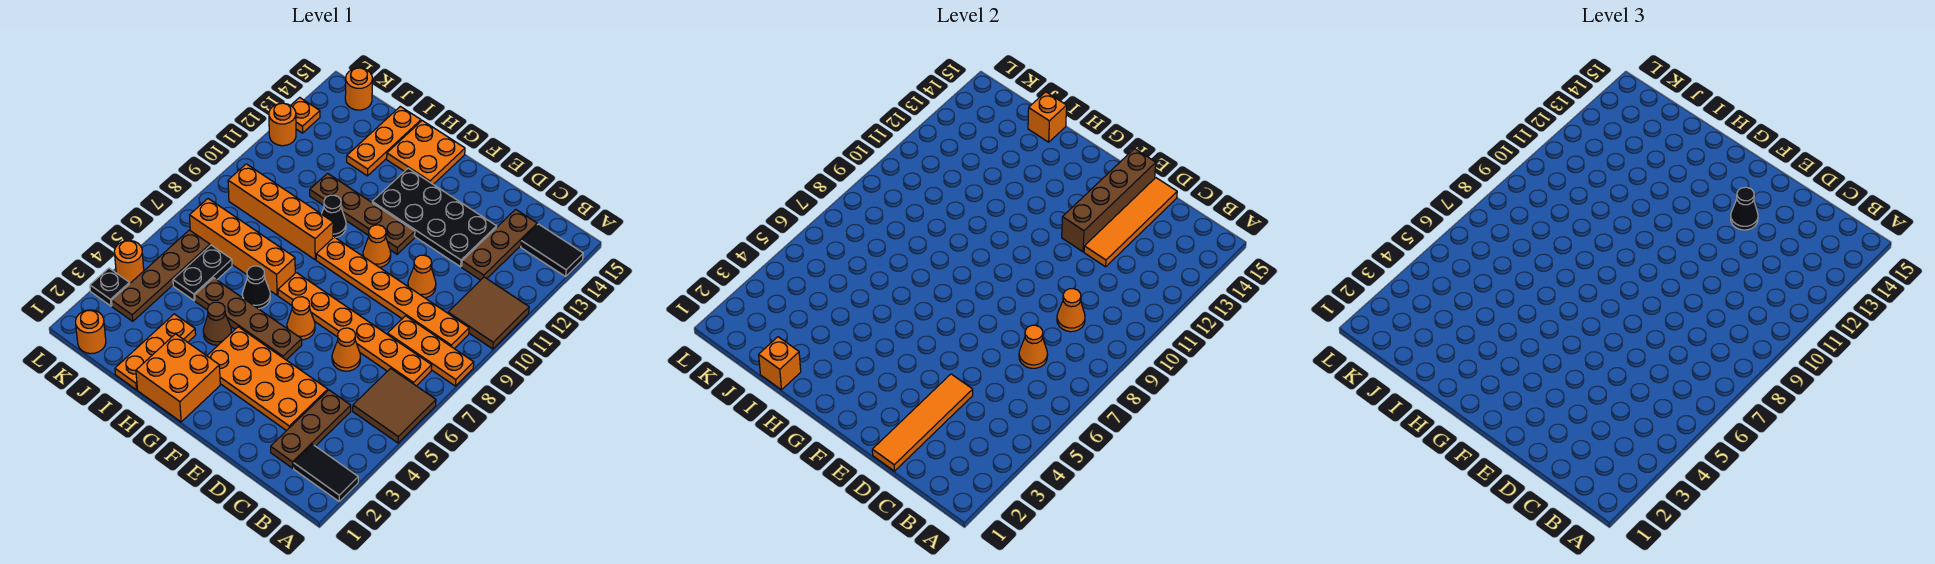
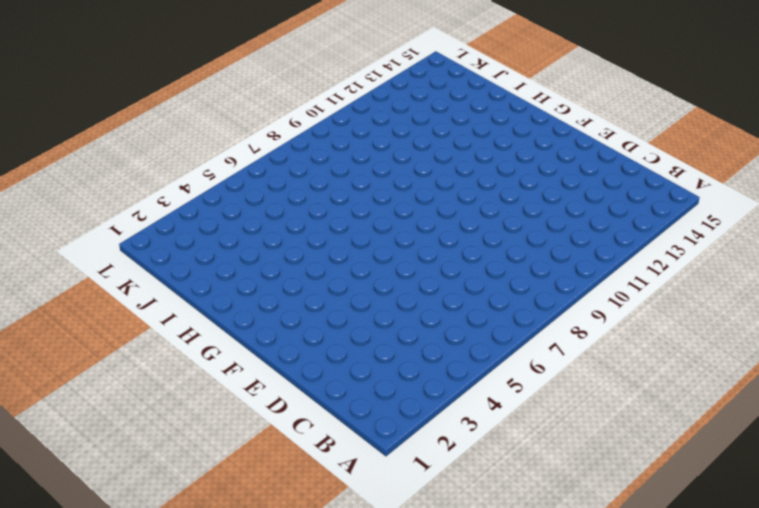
none -> black tile A2:B2 level 1
none -> brown tile A5:B6 level 1
none -> orange plate A8:C8 level 1
none -> brown tile A10:B11 level 1

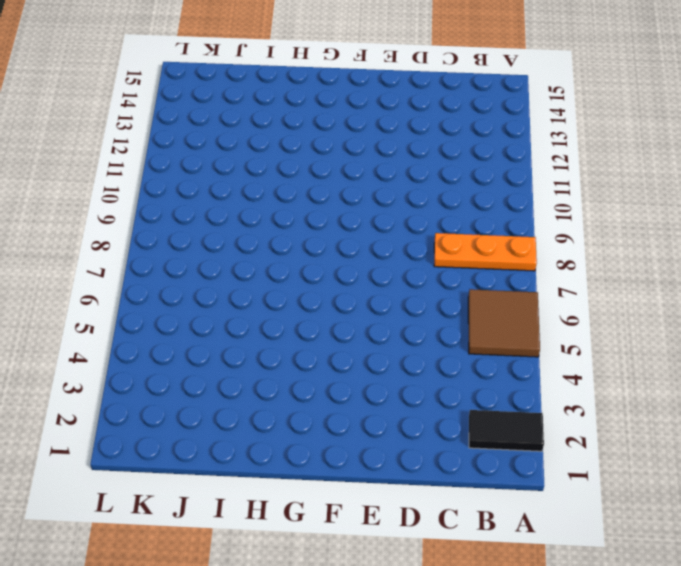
none -> brown tile A10:B11 level 1
none -> black tile A14:B14 level 1
none -> orange plate B7:G7 level 1
none -> orange plate B9:G9 level 1

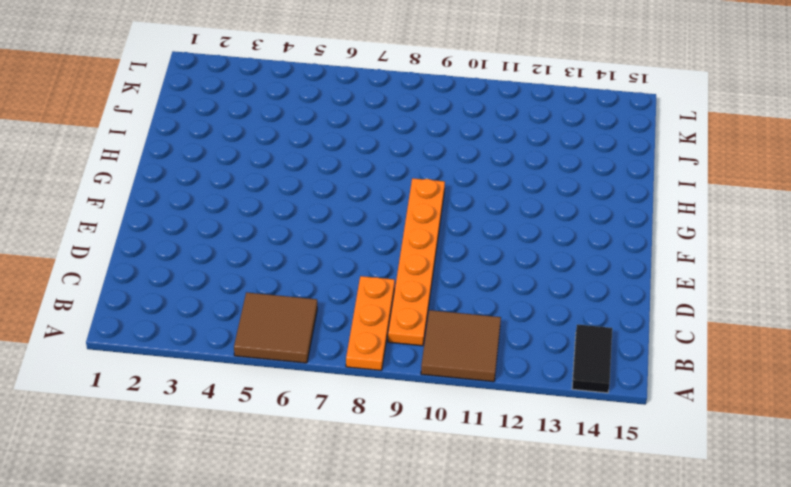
none -> black tile A2:B2 level 1
none -> orange plate B7:G7 level 1
none -> brown plate C2:C4 level 1
none -> brown plate C12:C14 level 1

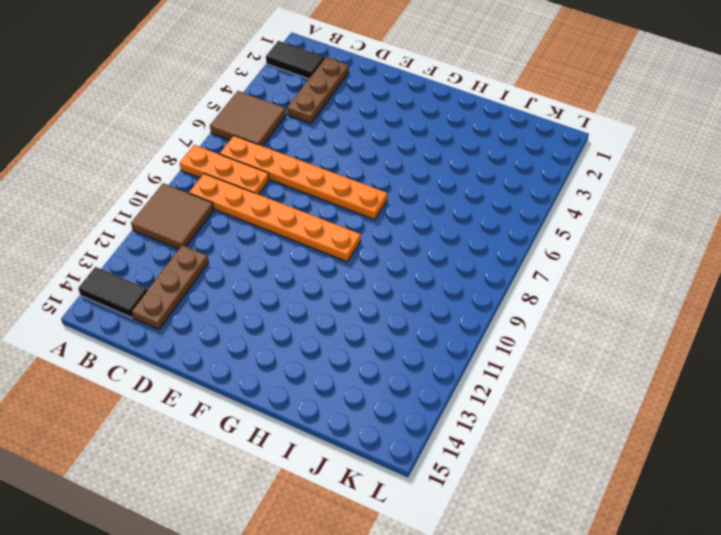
none -> orange plate D3:G4 level 1
none -> orange cone D6 level 1
none -> orange cone D10 level 1
none -> black plate D12:G13 level 1

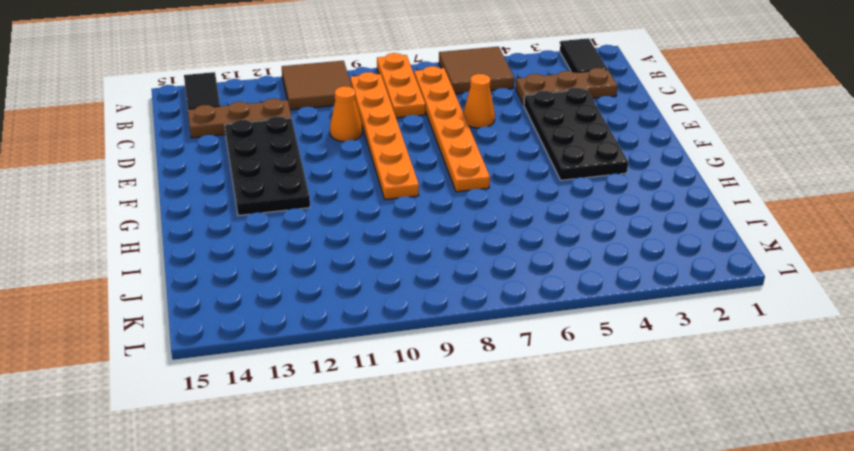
black plate D3:G4 level 1 -> orange plate D3:G4 level 1
none -> brown plate F5:I5 level 1
none -> orange cone F6 level 1
none -> orange cone F10 level 1
none -> brown plate F11:I11 level 1

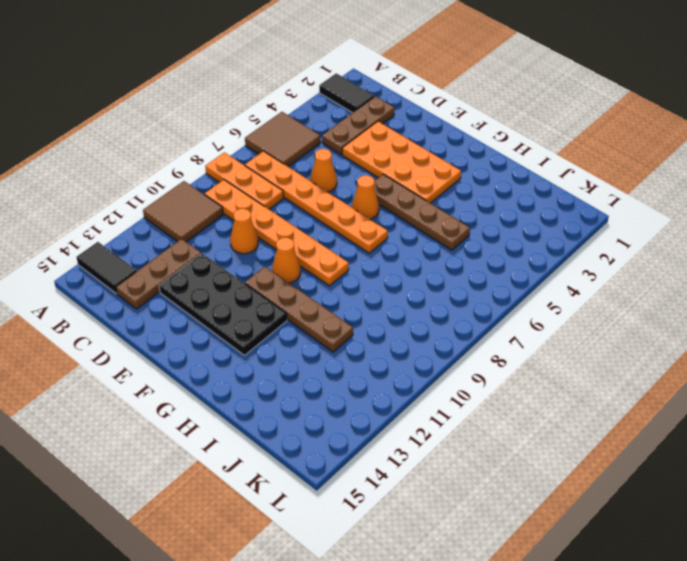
none -> orange brick G1:H2 level 1
none -> orange plate G14:H15 level 1
none -> brown cone H4 level 1
none -> black cone H6 level 1

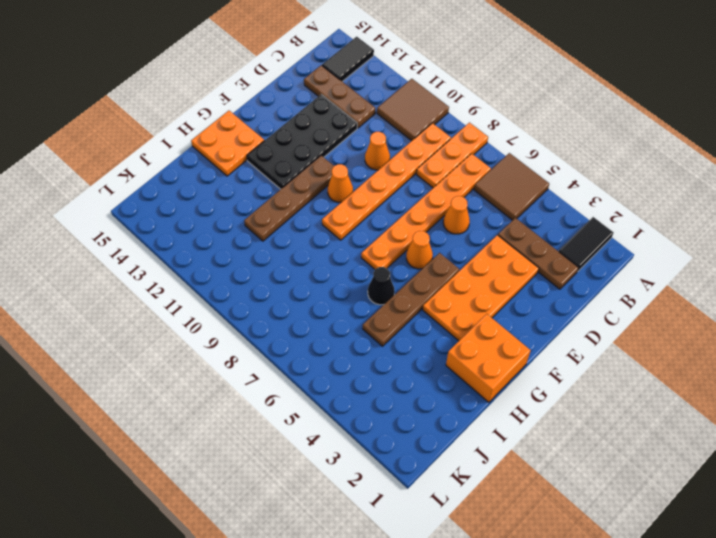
none -> brown cone H4 level 1
none -> orange brick H7:K7 level 1
none -> orange brick H9:K9 level 1
none -> black cone H10 level 1

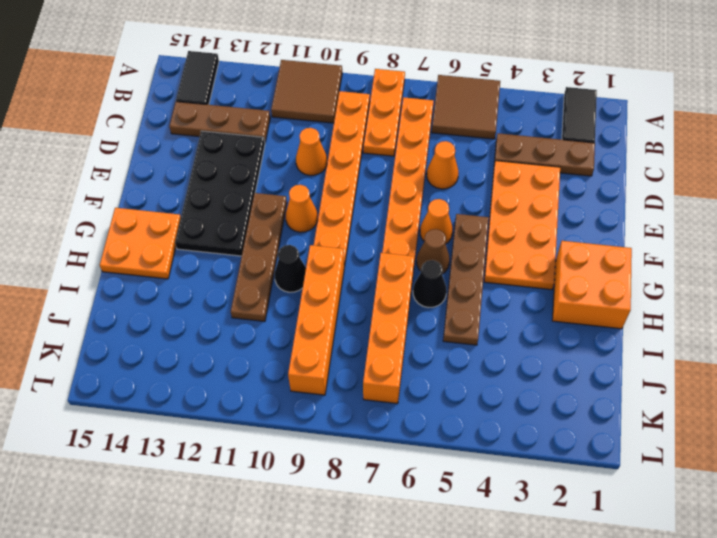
brown cone G6 level 1 -> brown cone H4 level 1
none -> orange plate I1:I3 level 1
none -> orange plate I13:I15 level 1
none -> black plate J5:J6 level 1
none -> orange round brick K1 level 1

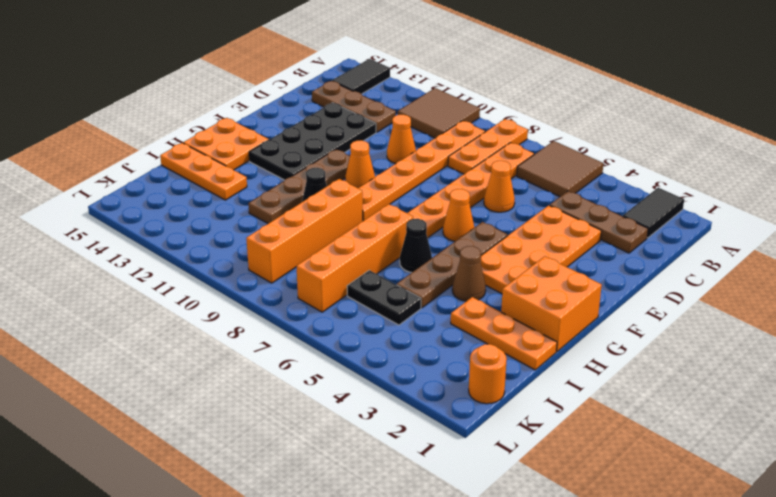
none -> brown plate K3:K6 level 1
none -> orange round brick K15 level 1
none -> black plate L3 level 1
none -> orange round brick L4 level 1

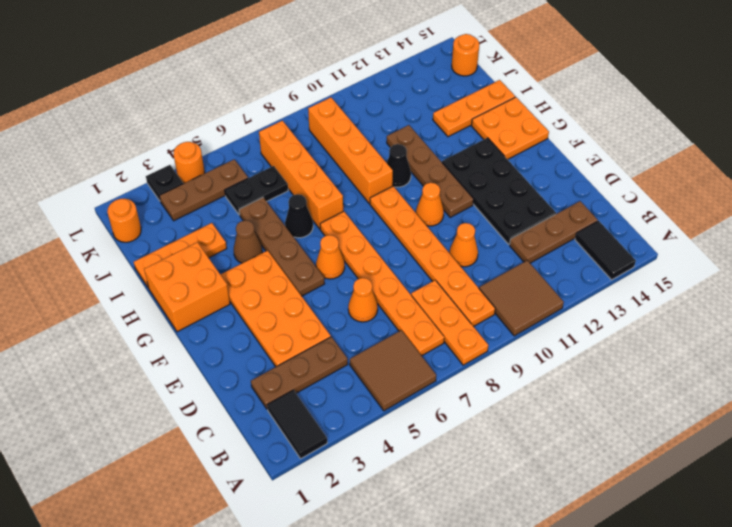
brown plate K3:K5 level 1 -> brown plate K3:K6 level 1
none -> orange round brick L12 level 1
none -> orange plate L13 level 1
none -> orange cone C7 level 2
none -> orange cone C9 level 2

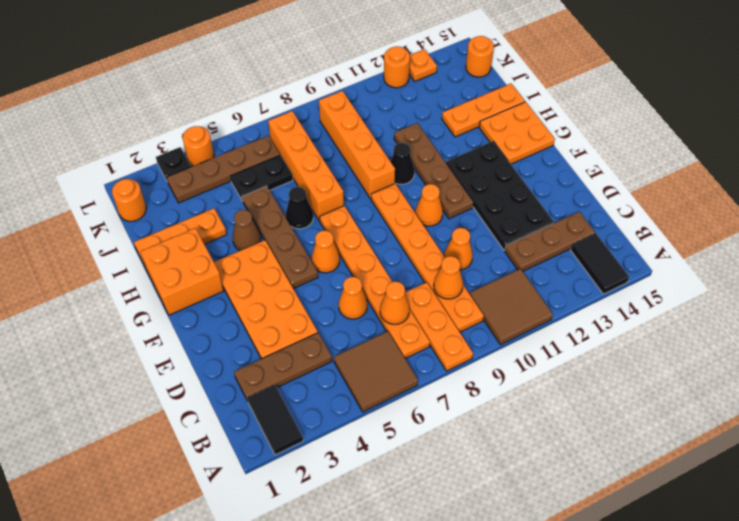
none -> orange tile D1:D4 level 2
none -> orange tile D12:D15 level 2
none -> brown brick E12:E15 level 2
none -> orange brick I1 level 2

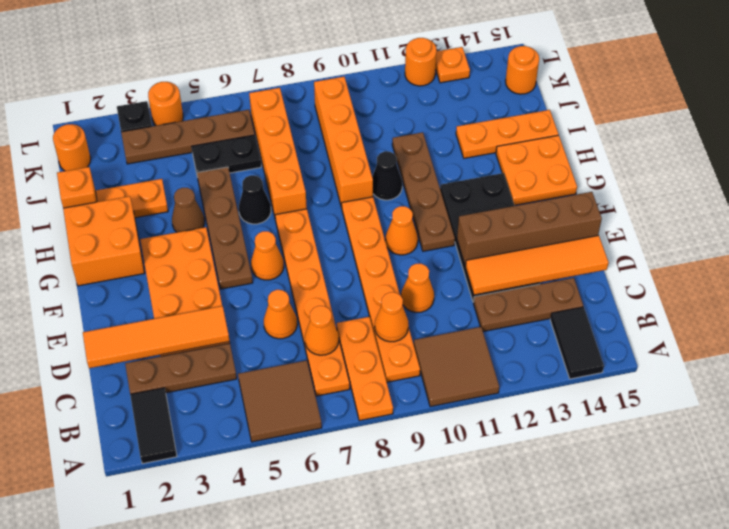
none -> orange brick I15 level 2
none -> black cone E13 level 3

